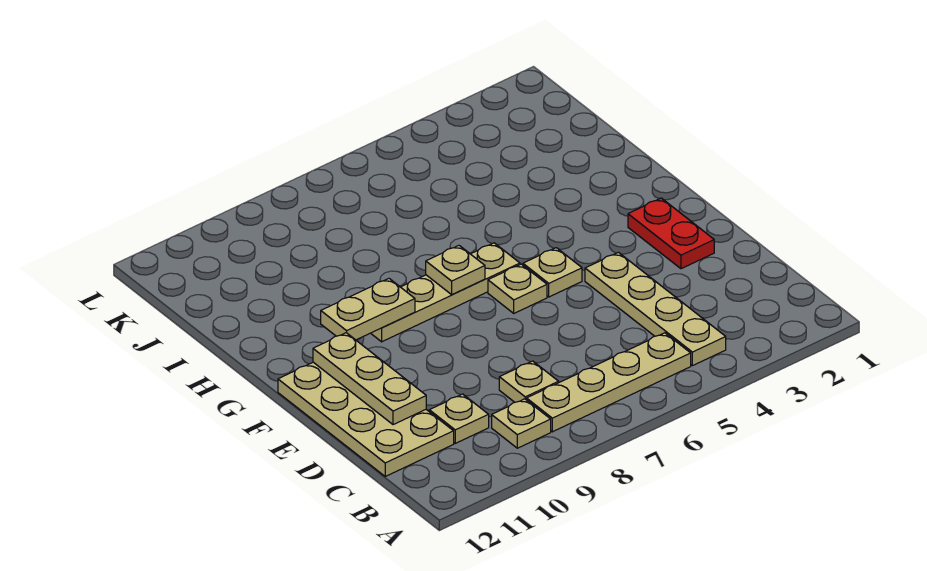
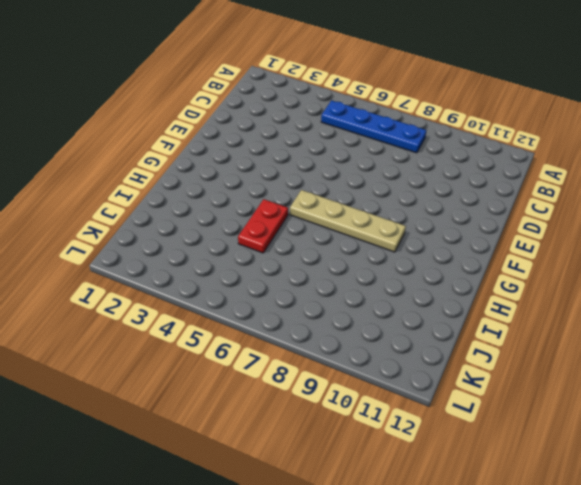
blue plate B5:B8 level 1 -> tan plate B5:B8 level 1
red plate H5:I5 level 1 -> red plate E2:F2 level 1
none -> tan plate B4:E4 level 1
none -> tan plate B9 level 1
none -> tan plate C8 level 1

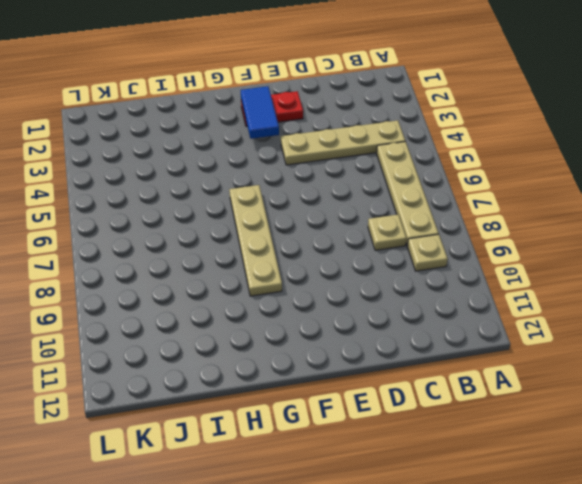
blue tile F2:F3 level 2 -> none
none -> tan plate C10 level 1
none -> tan plate C11:F12 level 1
none -> tan plate F5 level 1

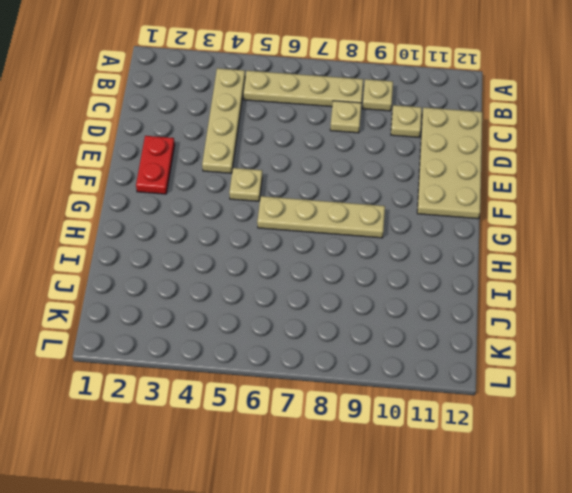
none -> tan plate F6 level 1
none -> tan plate D11:F11 level 2
none -> tan plate G7 level 2

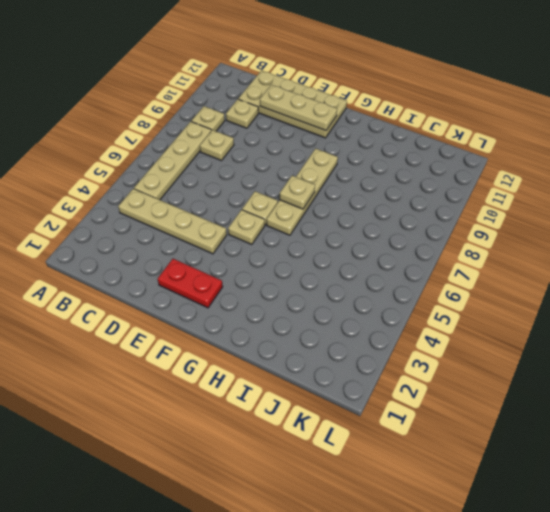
none -> tan plate G9:G10 level 2

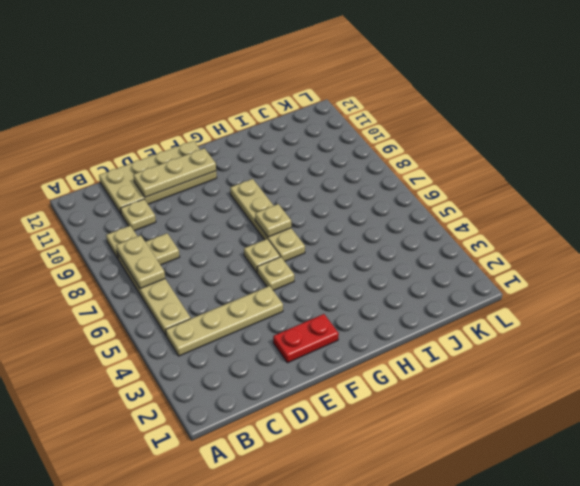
tan plate B7:B8 level 2 -> tan plate G9:G10 level 2

